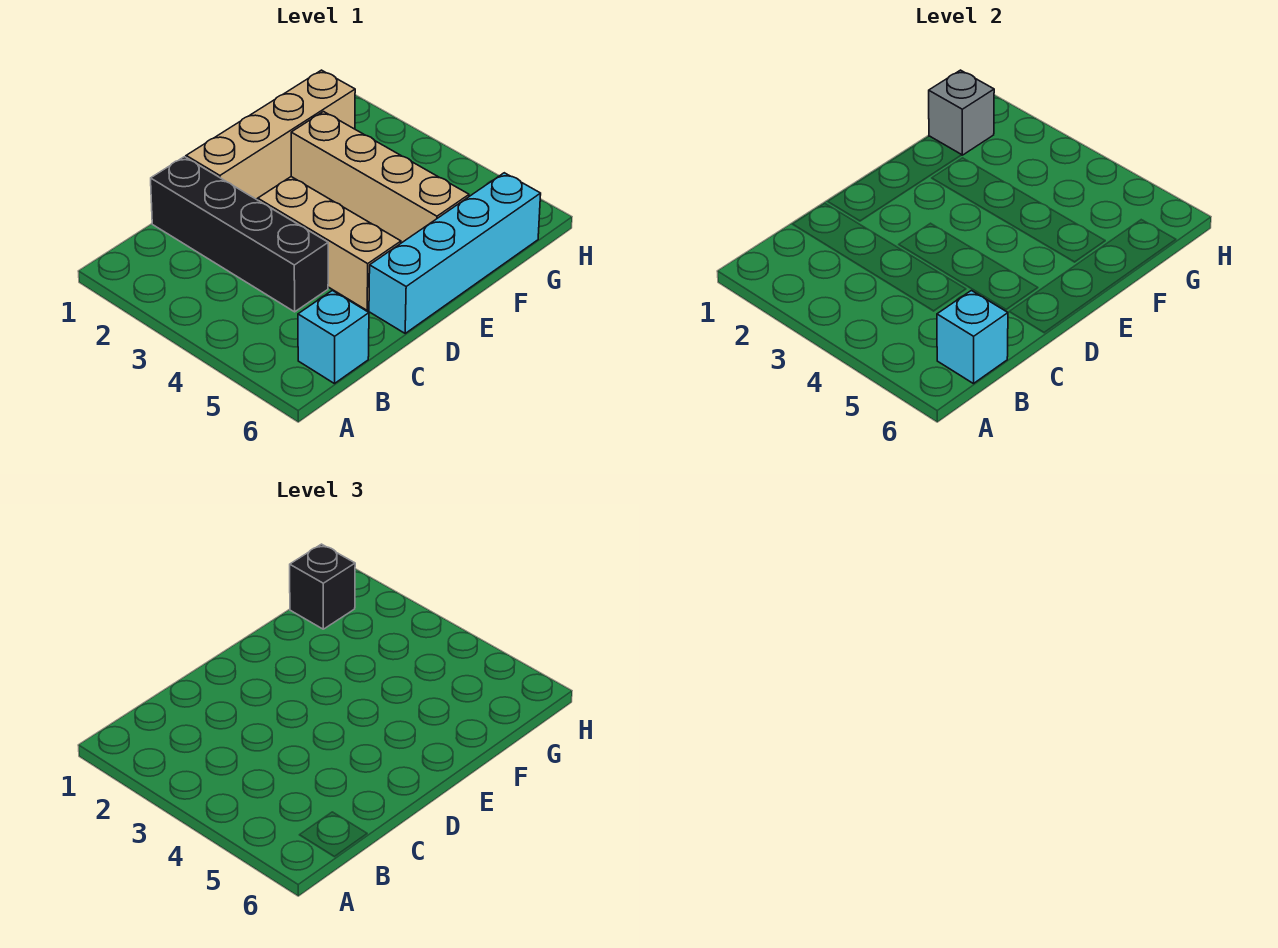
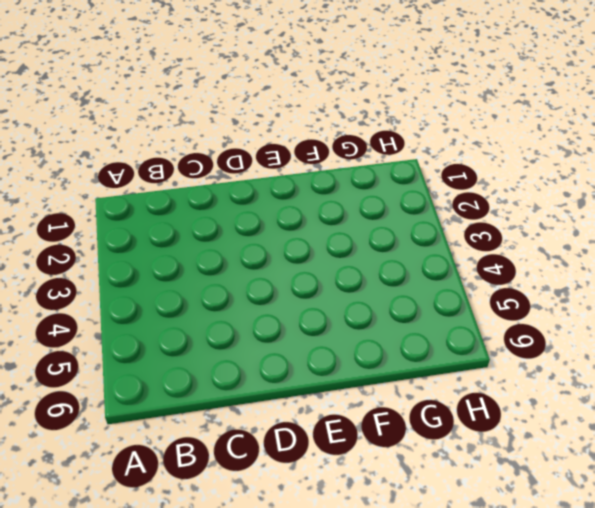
none -> cyan brick B6 level 1
none -> black brick C1:C4 level 1

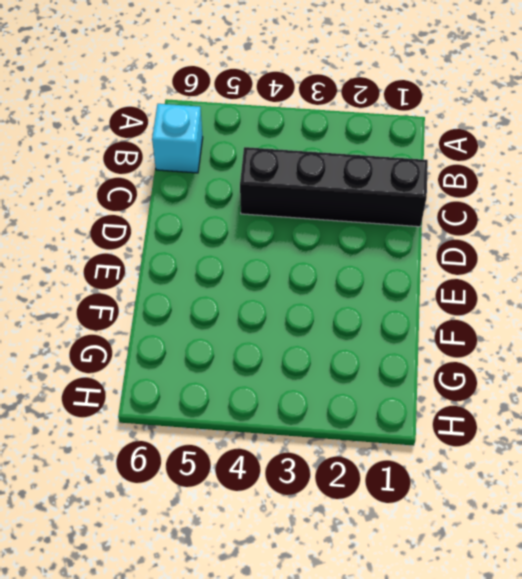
none -> tan brick D1:G1 level 1
none -> tan brick D3:D5 level 1

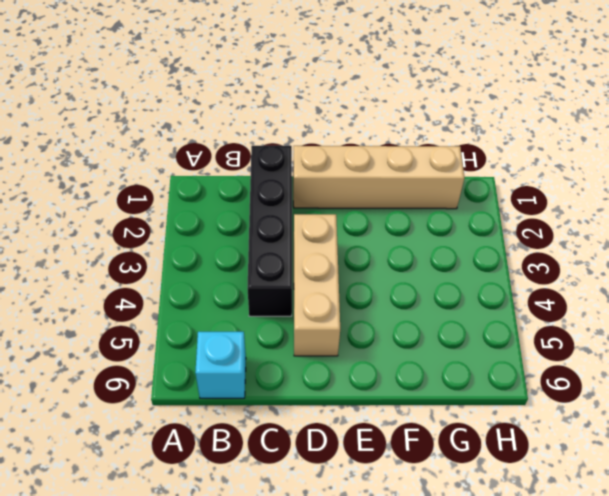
none -> cyan brick D6:G6 level 1
none -> tan brick F2:F5 level 1

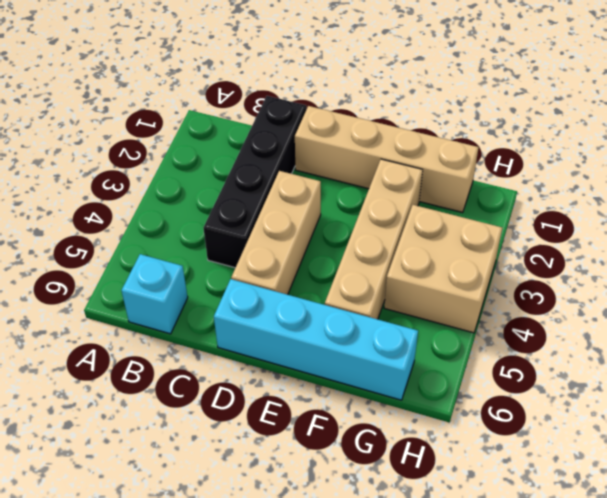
tan brick G3:H4 level 1 -> none
none -> cyan brick B6 level 2
none -> grey brick G1 level 2

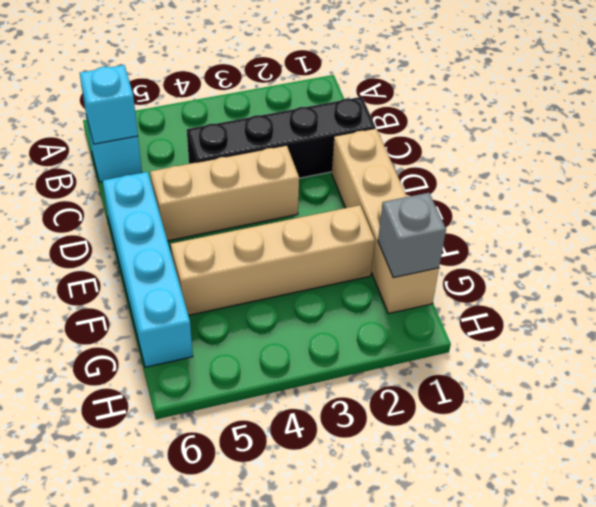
none -> black brick G1 level 3

